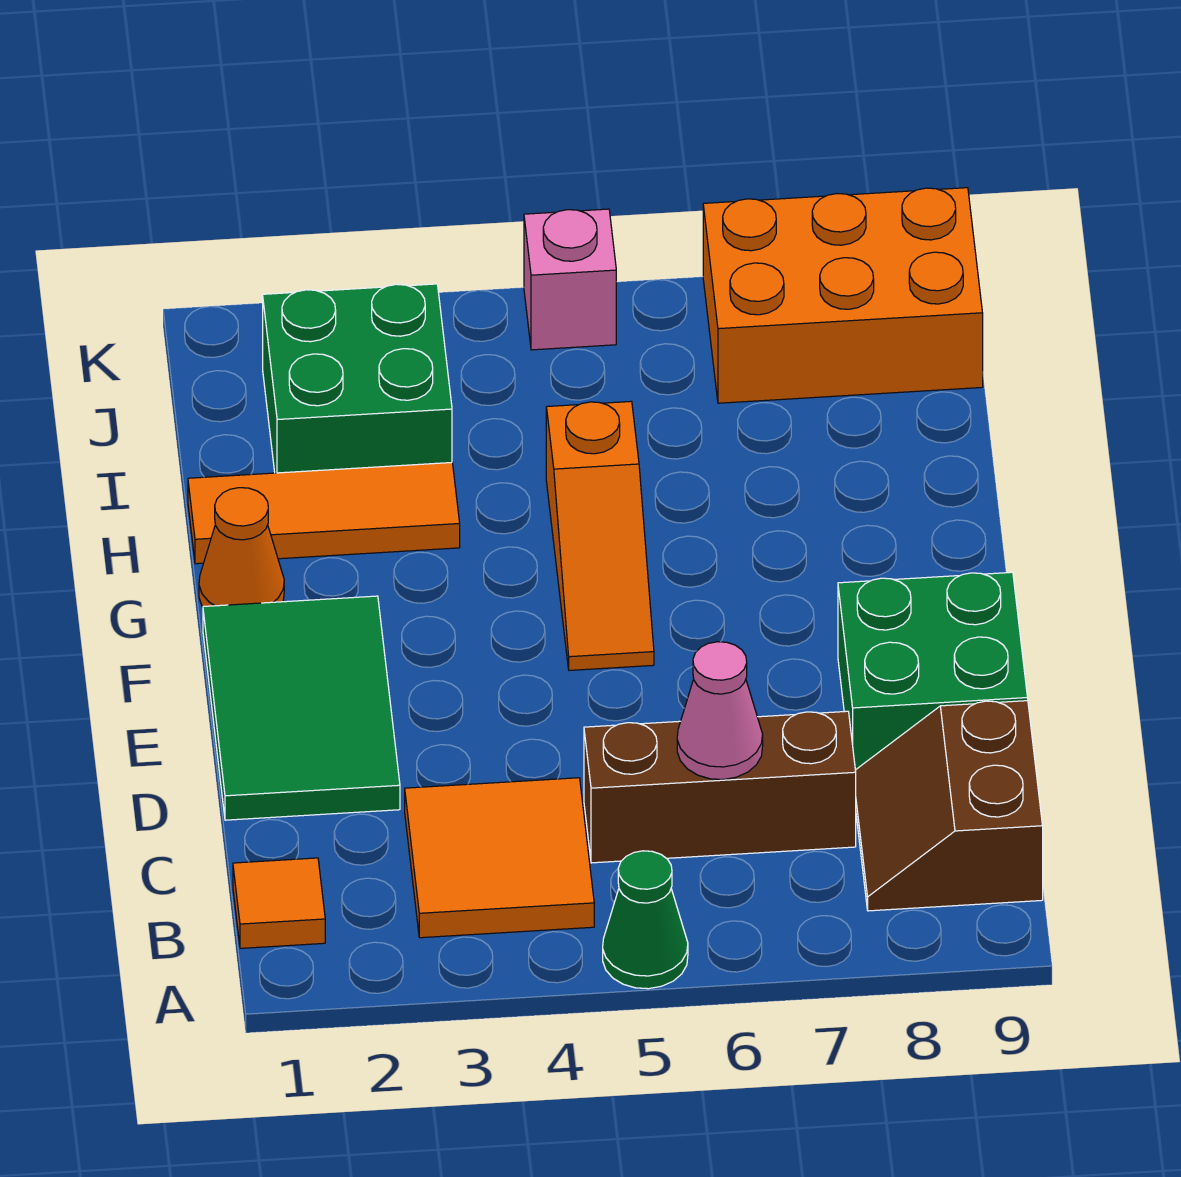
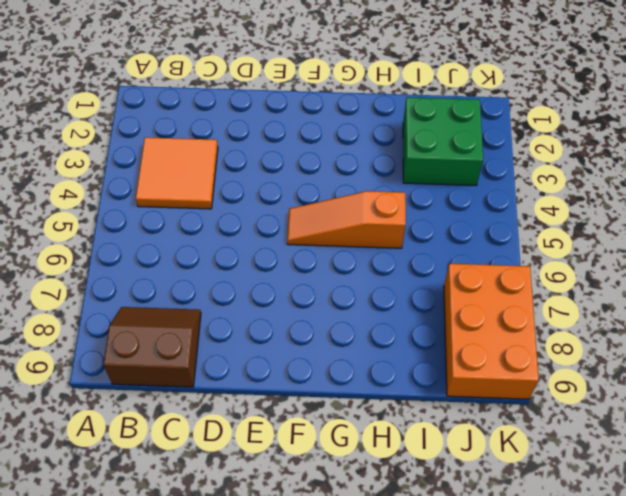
none -> green cone A5 level 1
none -> orange tile B1 level 1
none -> brown brick C5:C7 level 1

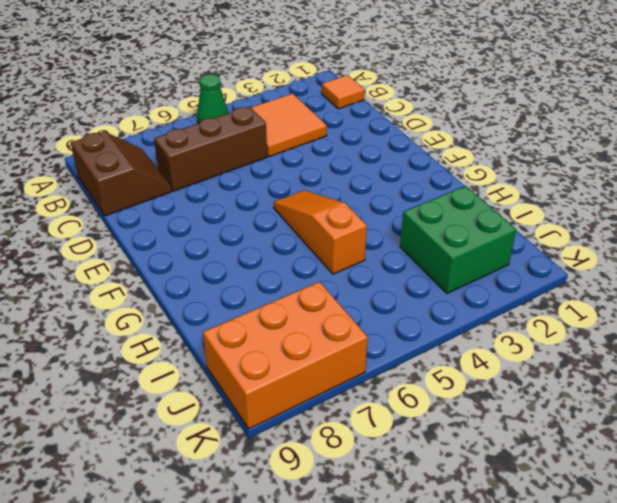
none -> green tile D1:F2 level 1
none -> green brick D8:E9 level 1
none -> orange cone G1 level 1

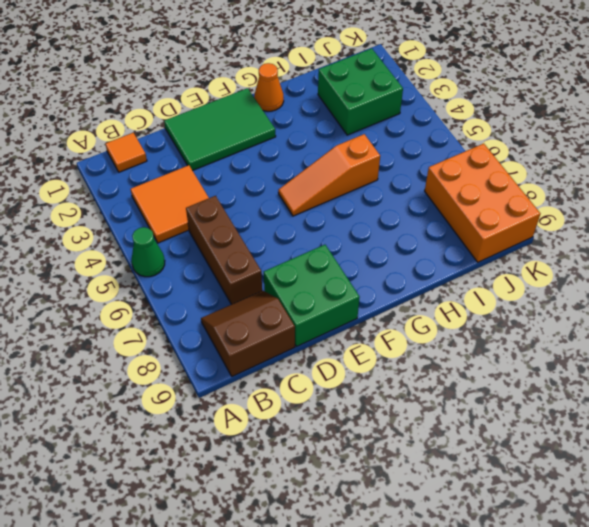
none -> orange tile H1:H3 level 1
none -> pink brick K5 level 1
none -> pink cone C6 level 2

